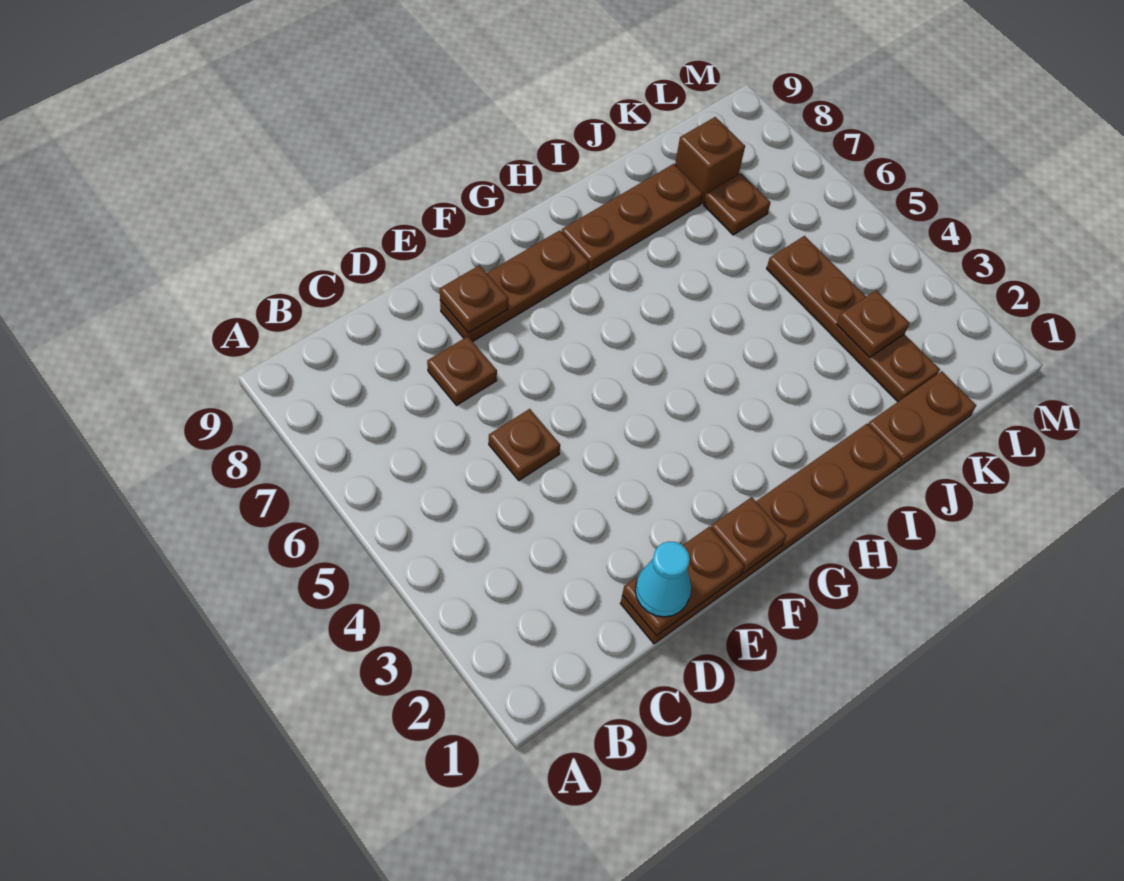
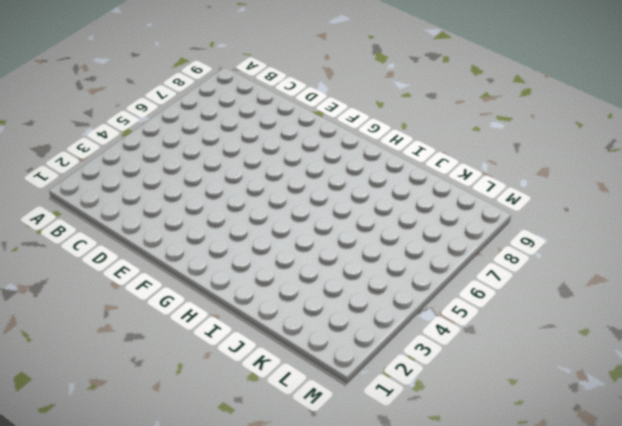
none -> brown plate D1:I1 level 1
none -> brown plate D5 level 1
none -> brown plate D7 level 1

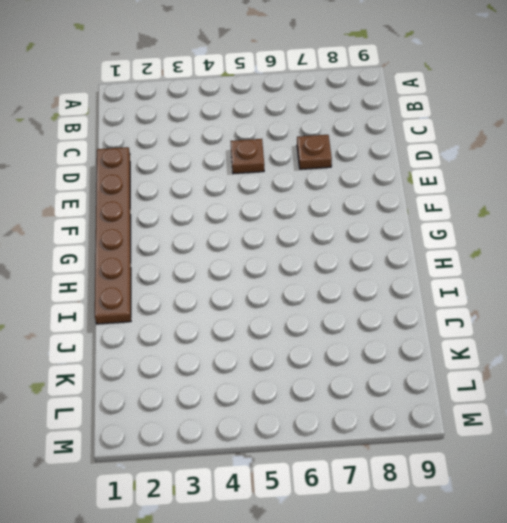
none -> brown plate E8:G8 level 1
none -> brown plate H8:J8 level 1
none -> brown plate J1:K1 level 1

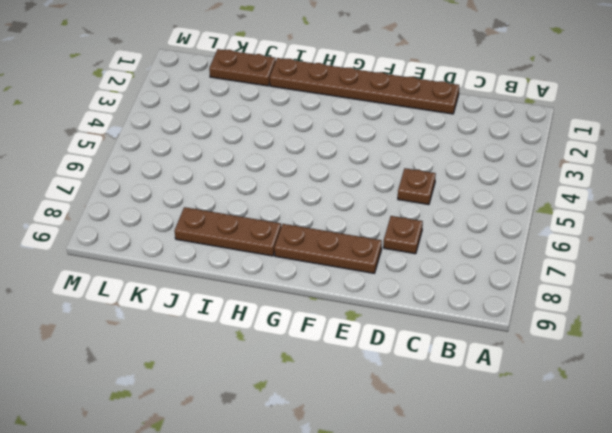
none -> brown plate K2:K5 level 1
none -> brown plate K7 level 1
none -> brown brick K8 level 1

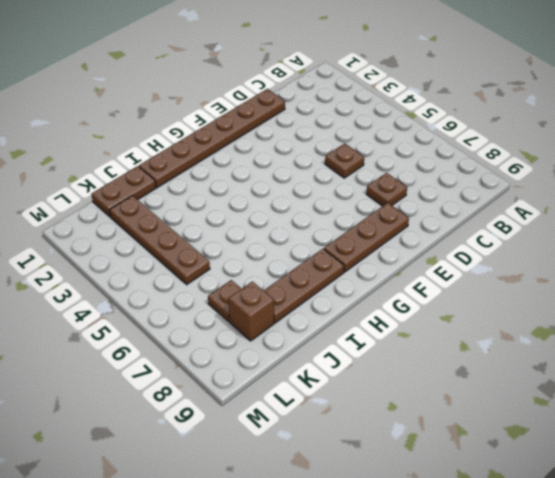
none -> brown plate D1:E1 level 2
none -> brown plate E8 level 2
none -> brown plate F1 level 2

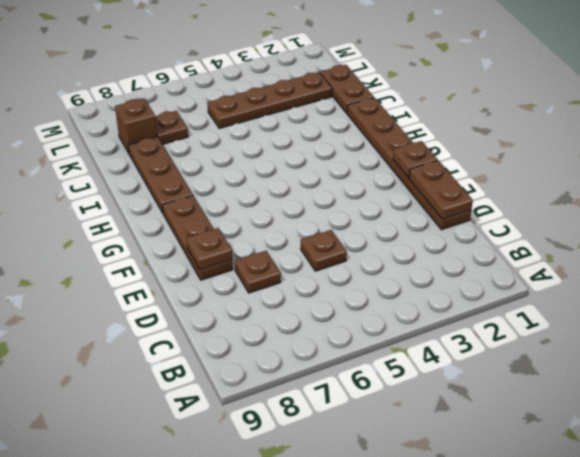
none -> brown plate K3 level 2
none -> cyan cone D1 level 3

